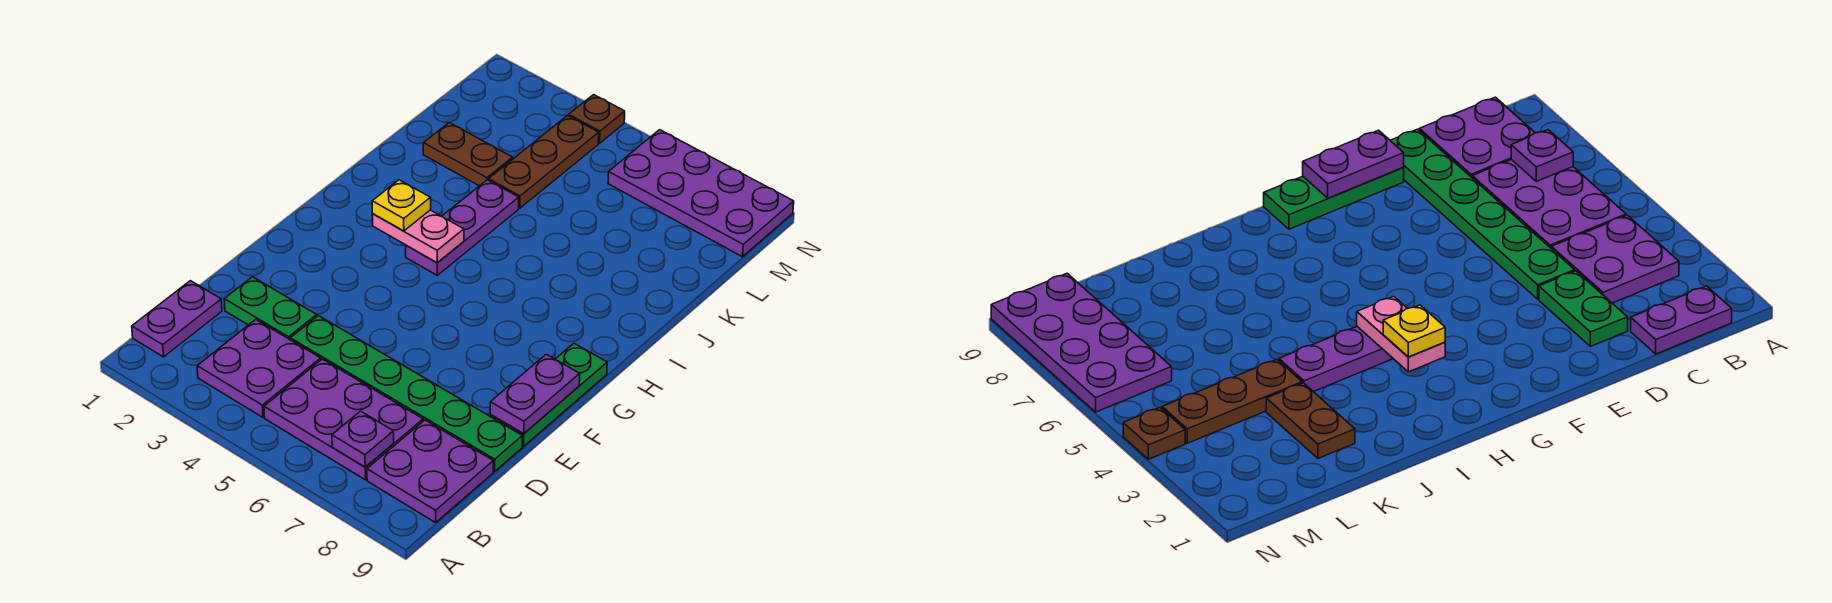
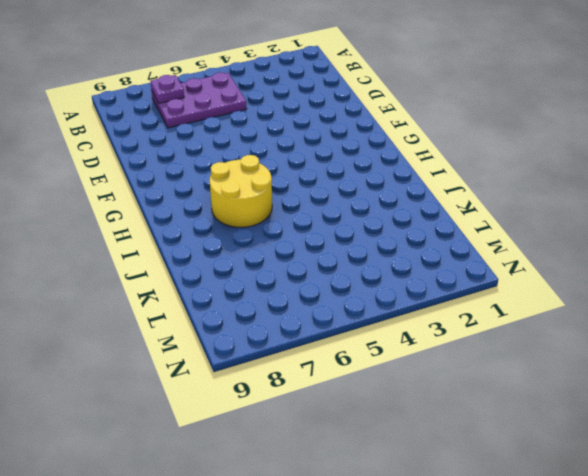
yellow round brick H6:I7 level 1 -> none
none -> purple plate B1:C1 level 1
none -> purple plate B3:C4 level 1
none -> purple plate B8:C9 level 1

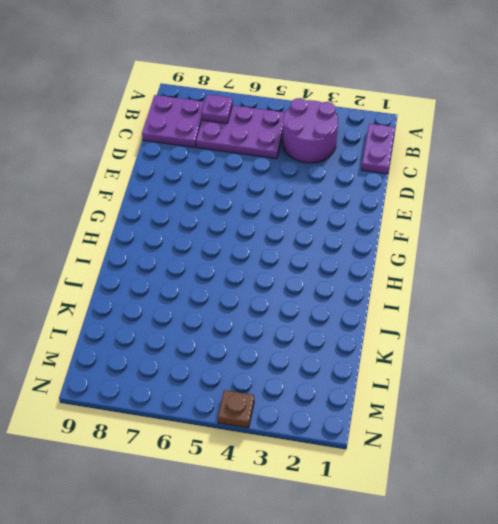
purple round brick B3:C4 level 1 -> purple plate B3:C4 level 1
none -> green plate D2:D3 level 1
none -> green plate D4:D9 level 1
none -> green plate E9:G9 level 1

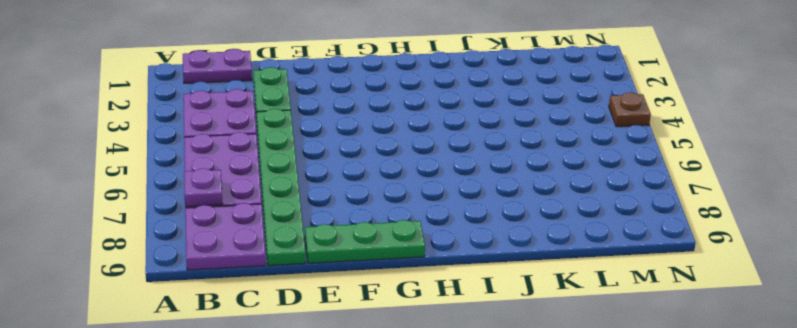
none -> purple plate H4:J4 level 1
none -> brown plate K2:K3 level 1
none -> brown plate K4:M4 level 1

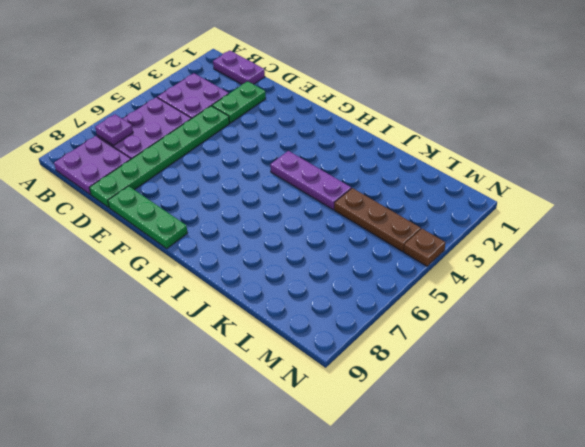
none -> brown plate K2:K3 level 1
none -> purple plate M6:N9 level 1
none -> purple plate E9:F9 level 2

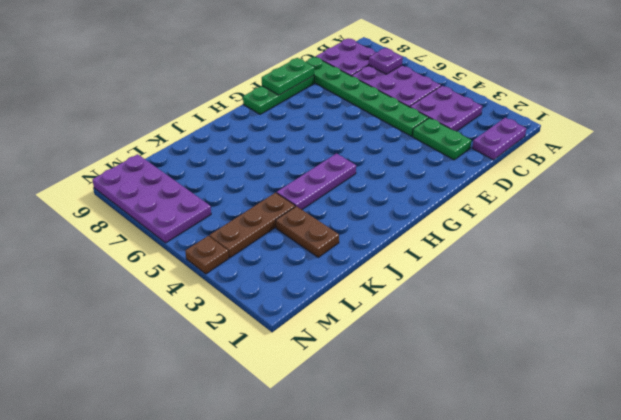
green plate E9:F9 level 2 -> purple plate E9:F9 level 2
none -> pink plate H3:H4 level 2
none -> yellow plate H3 level 3

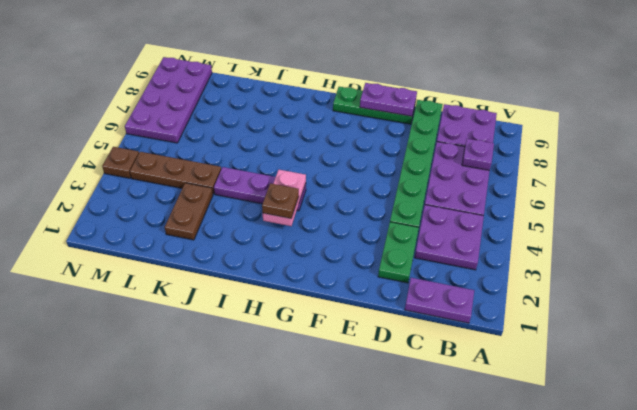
brown plate H3 level 3 -> yellow plate H3 level 3

